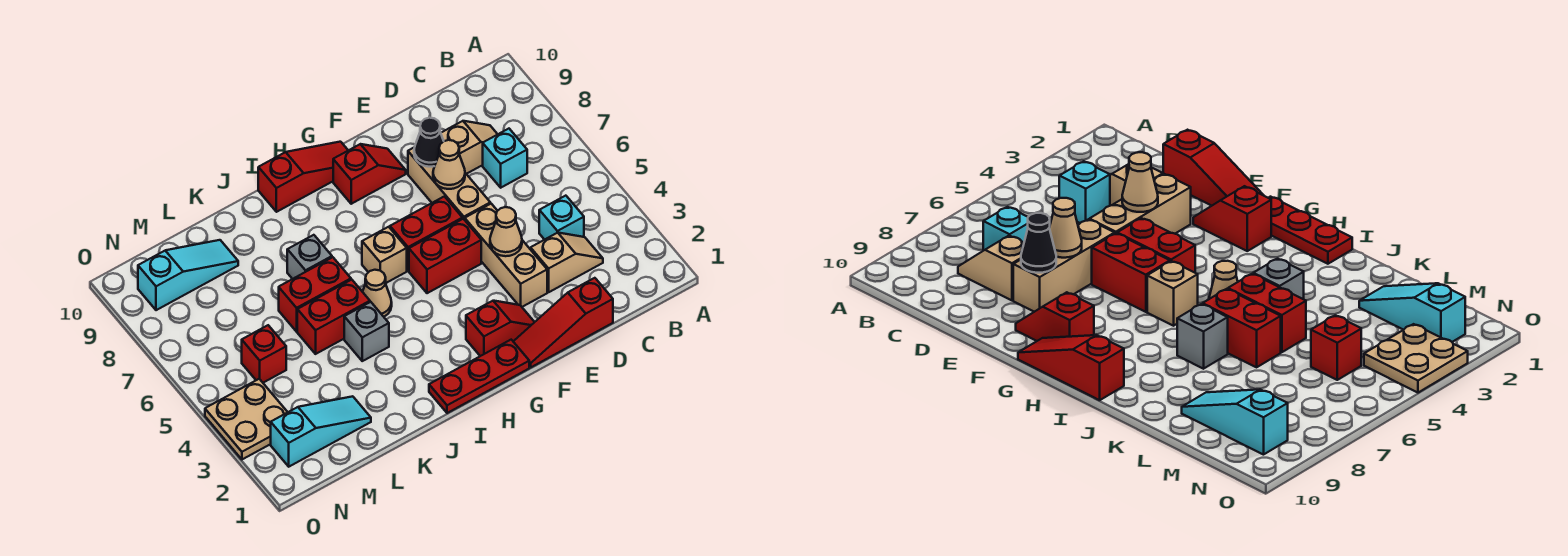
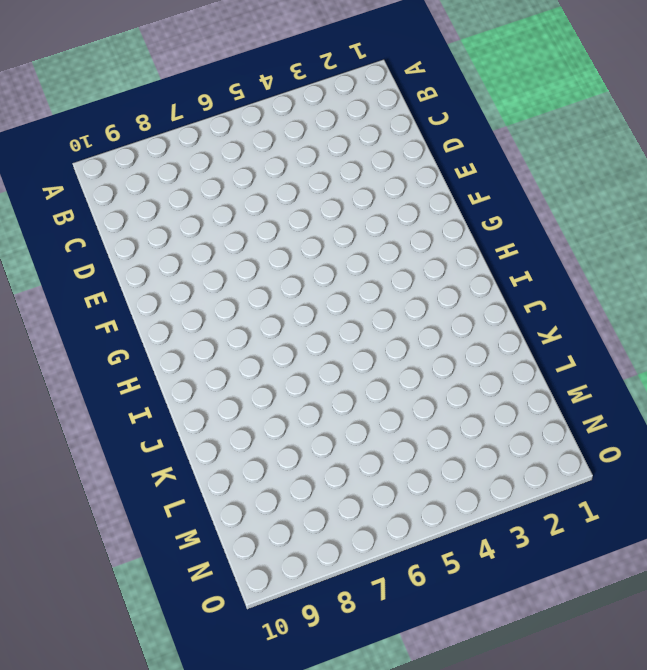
none -> tan slope C3:D3 level 1 top D
none -> cyan brick C4 level 1
none -> cyan brick C7 level 1

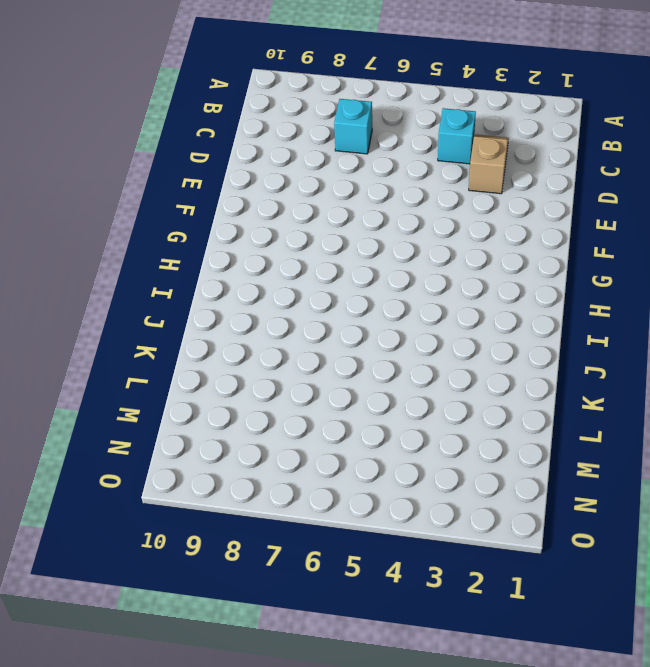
none -> tan slope C8:D8 level 1 top D
none -> red slope D1:F1 level 1 top D
none -> tan brick E3:E5 level 1

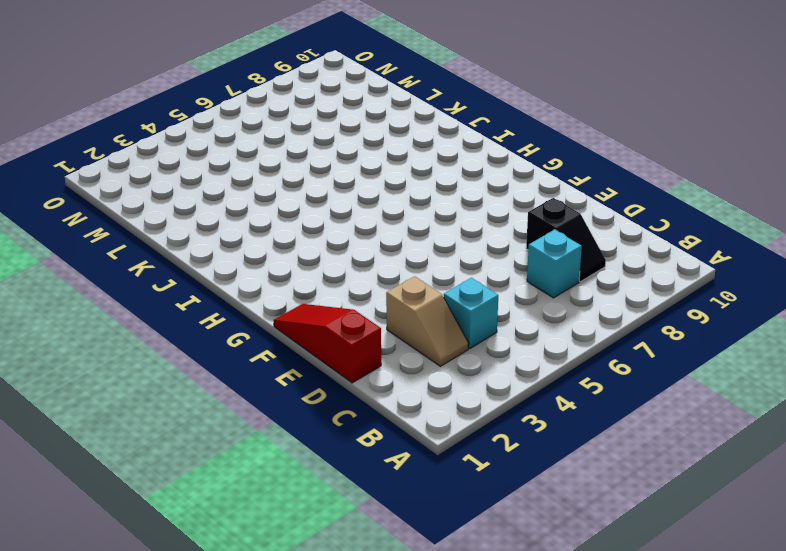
black slope C8:D8 level 1 top D -> tan slope C8:D8 level 1 top D
none -> tan brick E3:E5 level 1
none -> tan brick E6:E8 level 1
none -> red slope F2:G2 level 1 top G

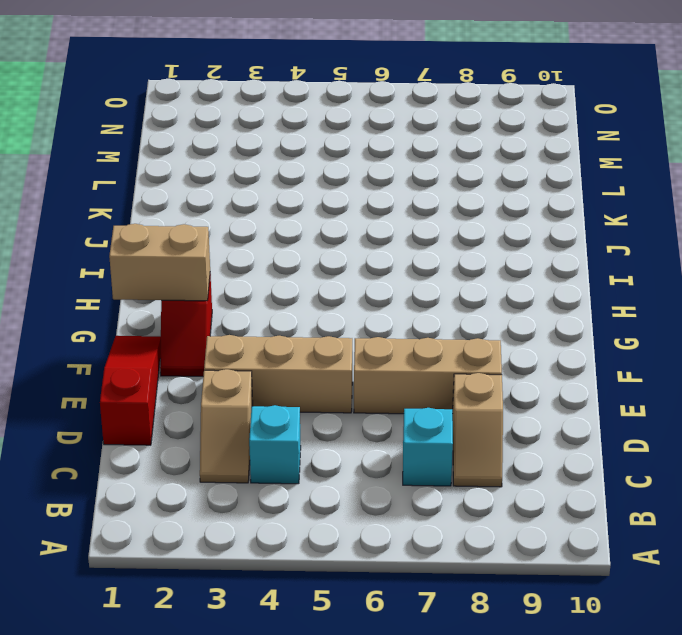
tan brick G1:G2 level 2 -> none
none -> red brick F5:G5 level 1
none -> red brick F6:G6 level 1
none -> red slope F9:G9 level 1 top G

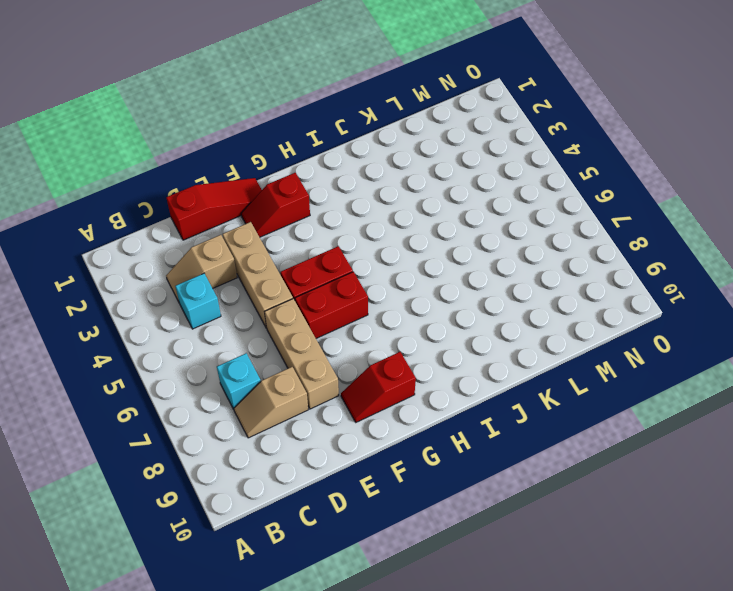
none -> red plate G1:I1 level 1
none -> red slope G10:I10 level 1 top I
none -> tan brick H6 level 1

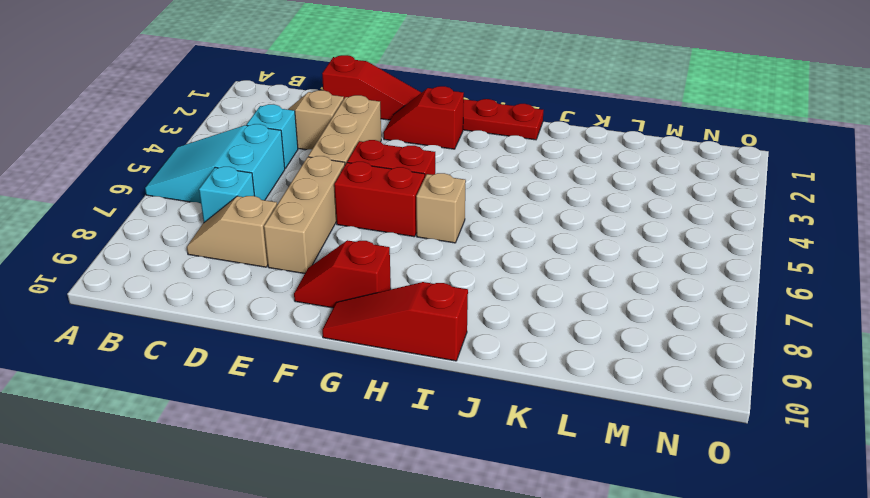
cyan slope A5:C6 level 1 top C -> none
none -> tan cone I5 level 1
none -> grey brick J4 level 1
none -> red brick J5:K5 level 1

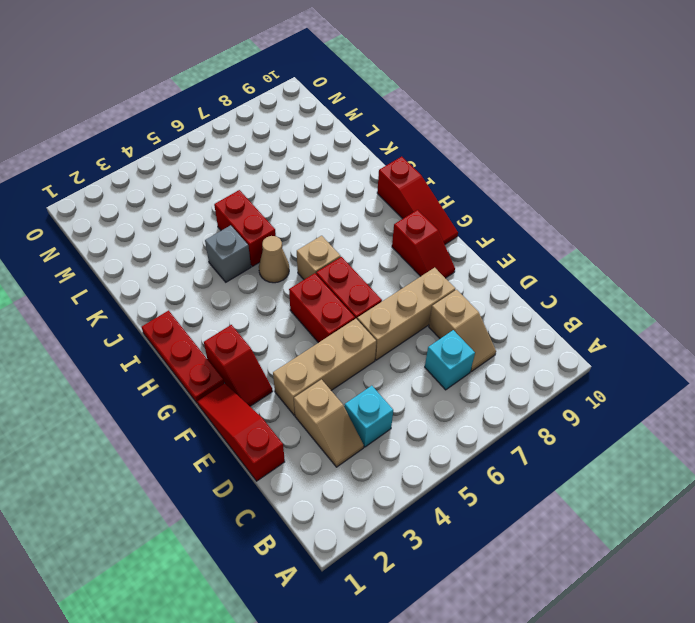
none -> red brick J6:K6 level 1
none -> grey brick J7 level 1
none -> cyan slope L2:N2 level 1 top N

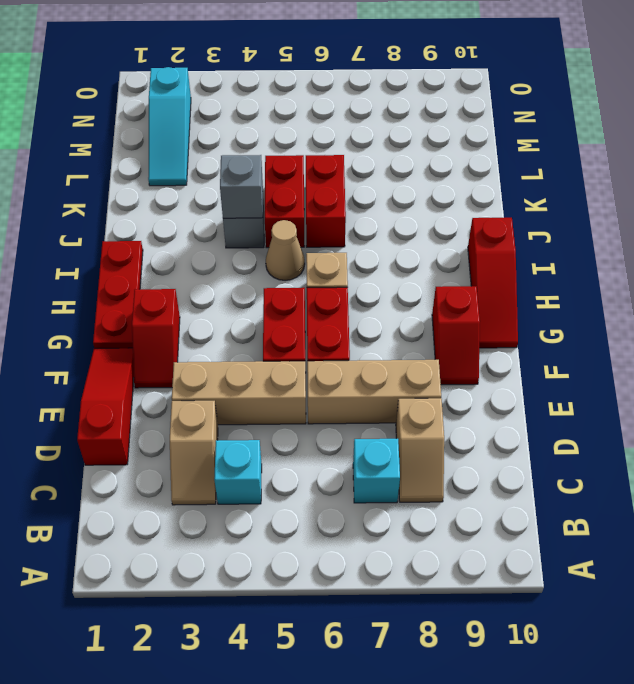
grey brick J4 level 2 -> grey brick J7 level 1
none -> cyan slope L9:N9 level 1 top N
none -> red brick M5 level 1
none -> tan plate N3:O4 level 1

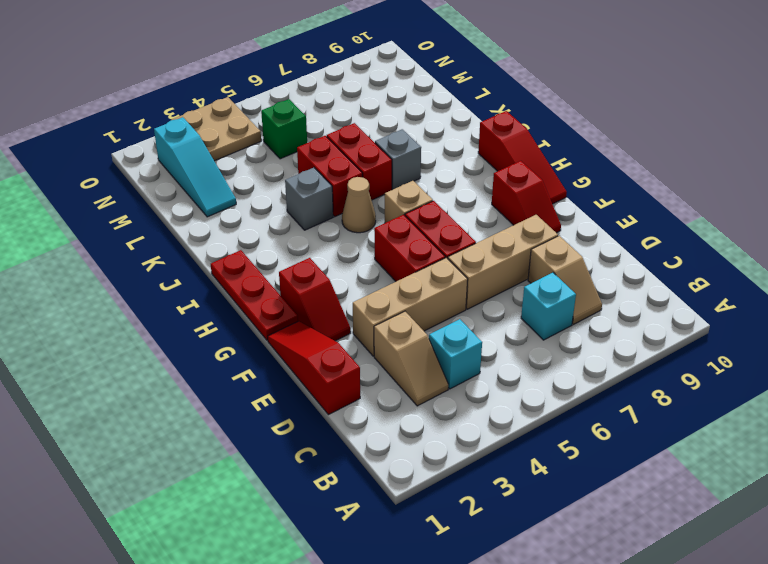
green brick M5 level 1 -> red brick M5 level 1
none -> cyan slope L9:N9 level 1 top N
none -> tan cone E4 level 2
none -> tan cone E7 level 2

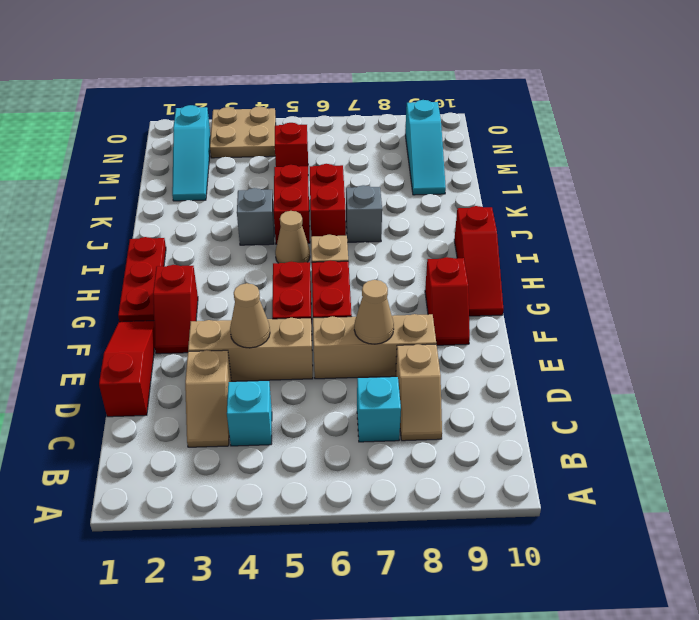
none -> black cone E8 level 2

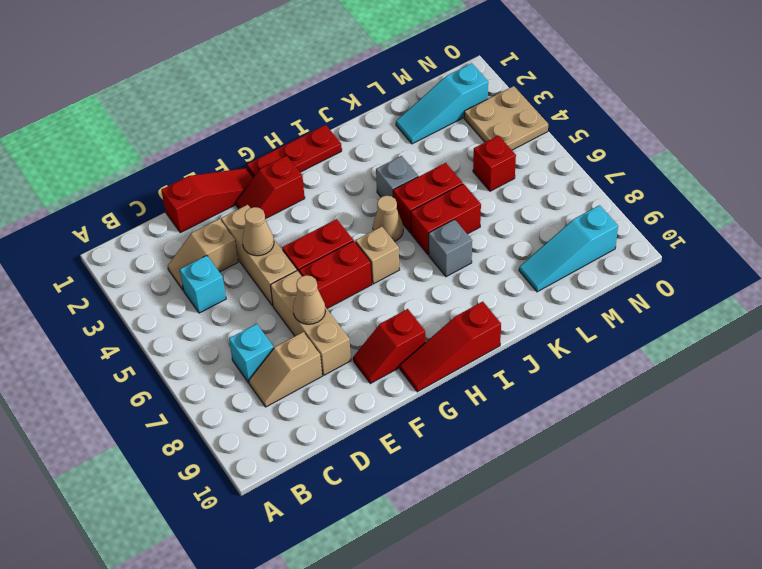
none -> black cone E8 level 2

